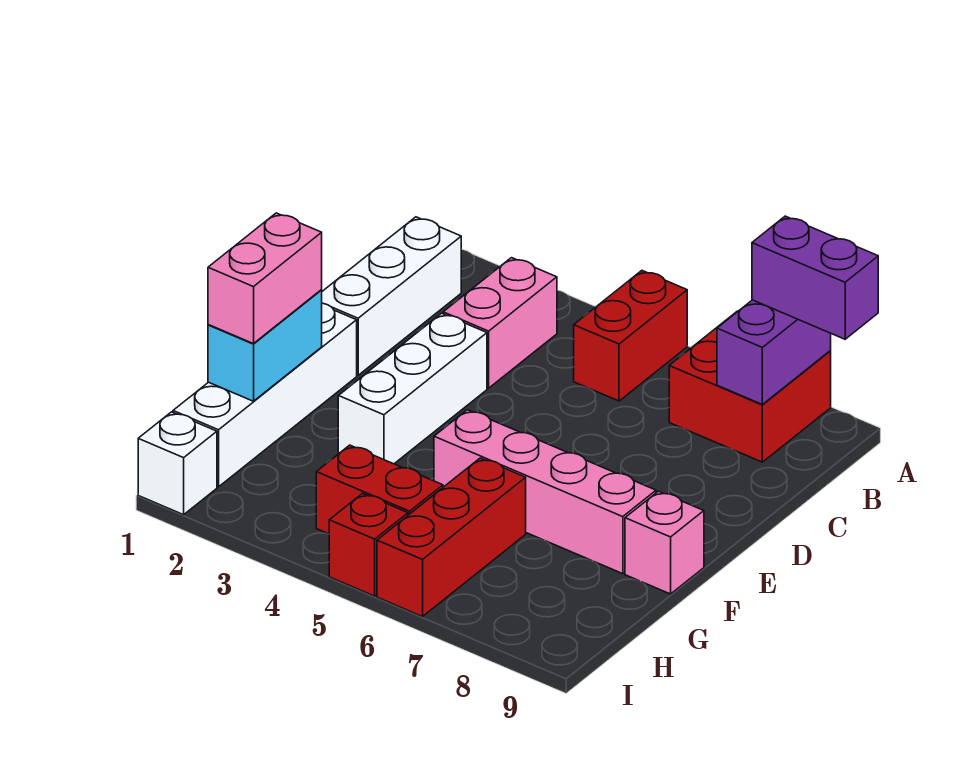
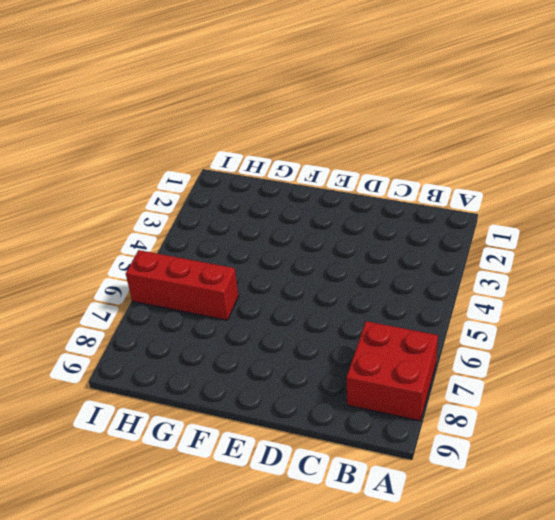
none -> red brick A5:B5 level 1
none -> white brick B1:D1 level 1
none -> pink brick B3:C3 level 1

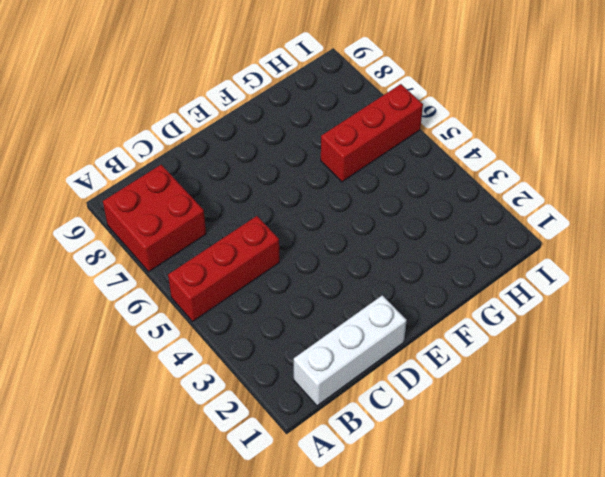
red brick A5:C5 level 1 -> red brick A5:B5 level 1
none -> pink brick B3:C3 level 1
none -> white brick D3:F3 level 1
none -> white brick E1:H1 level 1

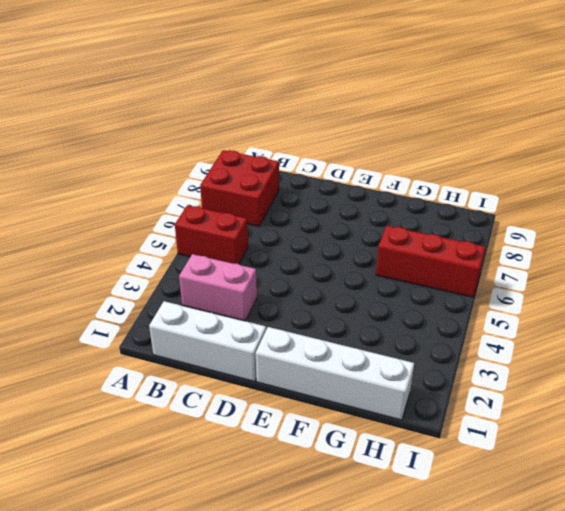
none -> white brick D3:F3 level 1
none -> pink brick F5:F8 level 1
none -> pink brick F9 level 1

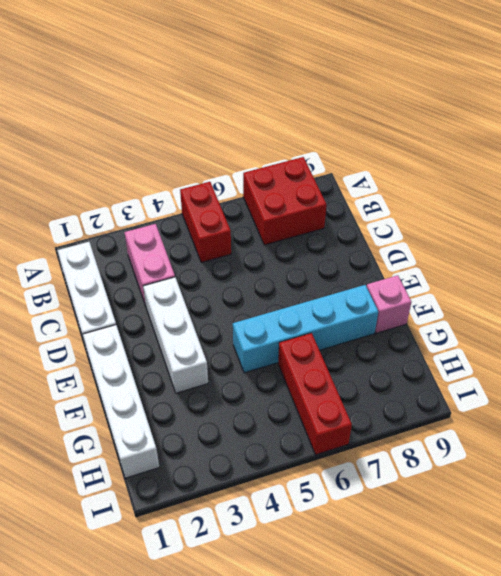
cyan brick F5:F8 level 1 -> pink brick F5:F8 level 1
none -> red brick H4:H5 level 1
none -> white brick I1 level 1
none -> red brick I5 level 1

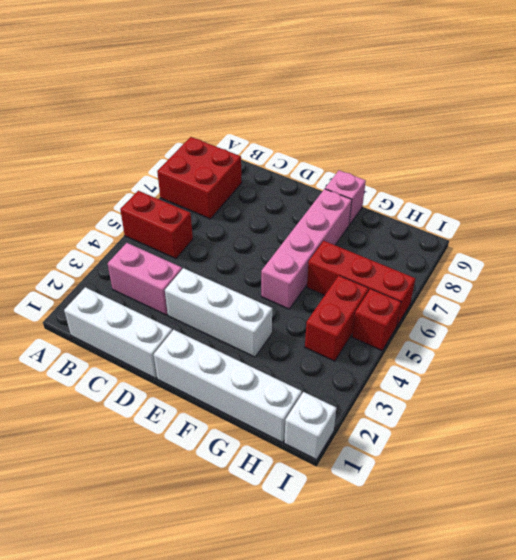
none -> purple brick A8:B8 level 2
none -> cyan brick F1:G1 level 2
none -> purple brick A8:A9 level 3

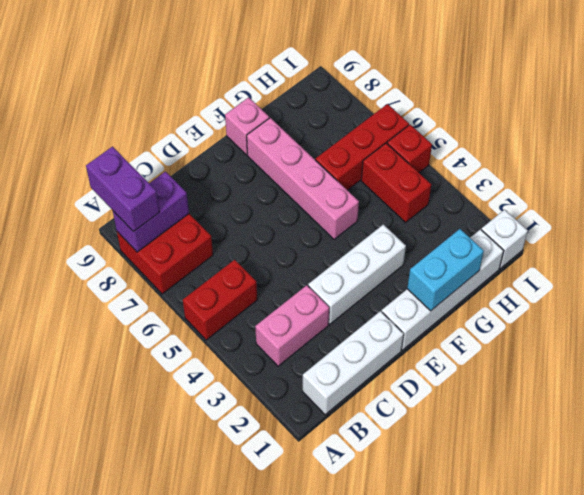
none -> pink brick F1:G1 level 3

